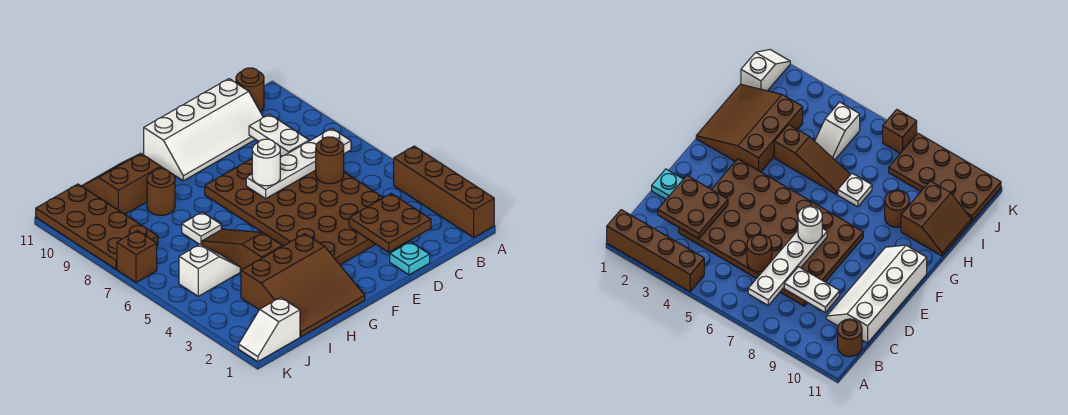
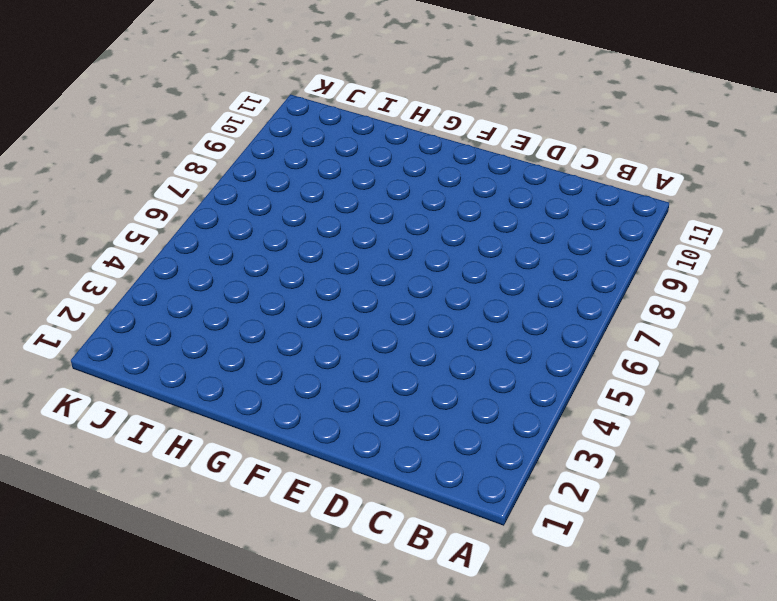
none -> brown brick A1:A4 level 1
none -> brown round brick B11 level 1
none -> brown plate C3:F8 level 1

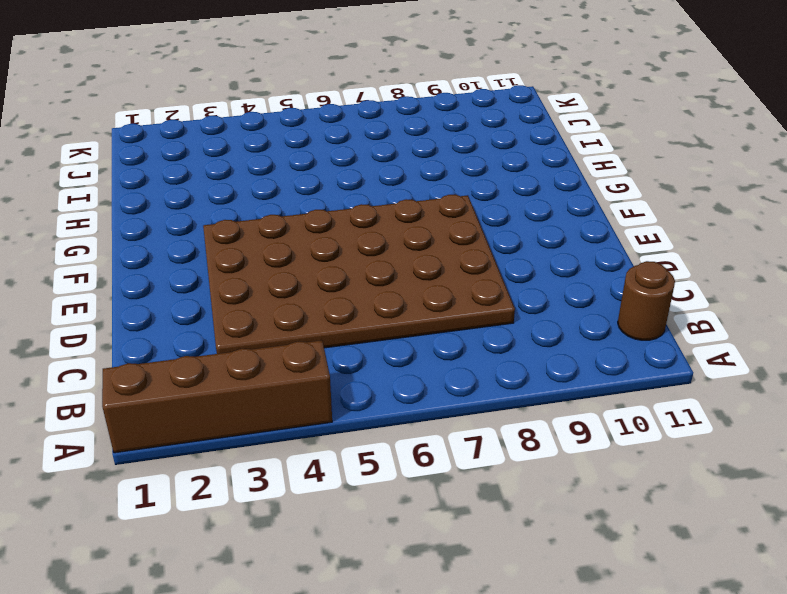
none -> white slope C10:F11 level 1 top 11
none -> cyan plate D1 level 1
none -> brown slope G1:I3 level 1 top 3

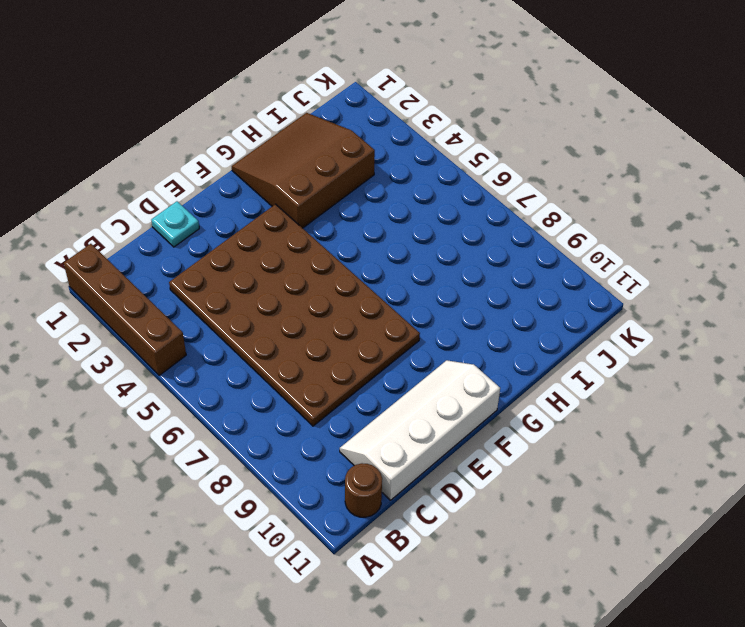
none -> brown slope H4:H6 level 1 top 4
none -> white plate H7 level 1
none -> brown round brick H9 level 1

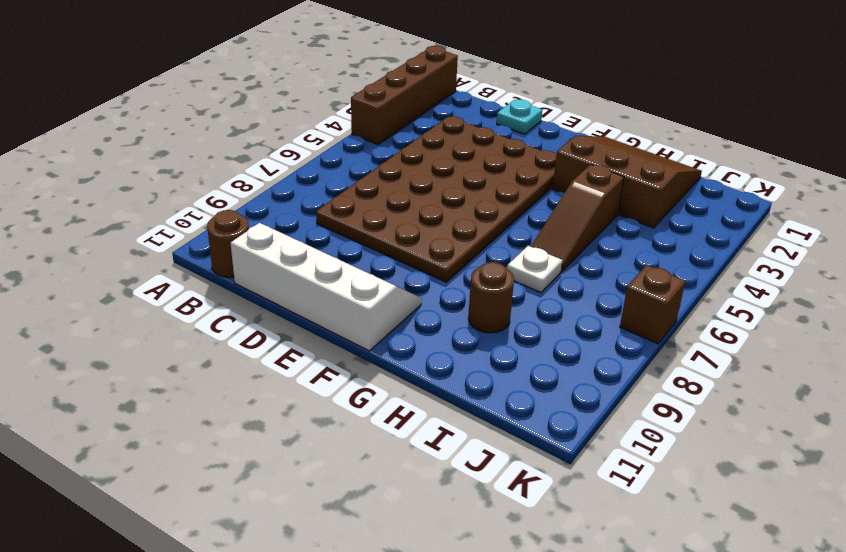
none -> brown slope H10:I11 level 1 top 10
none -> white slope I5:J5 level 1 top J
none -> white slope J1:K1 level 1 top J

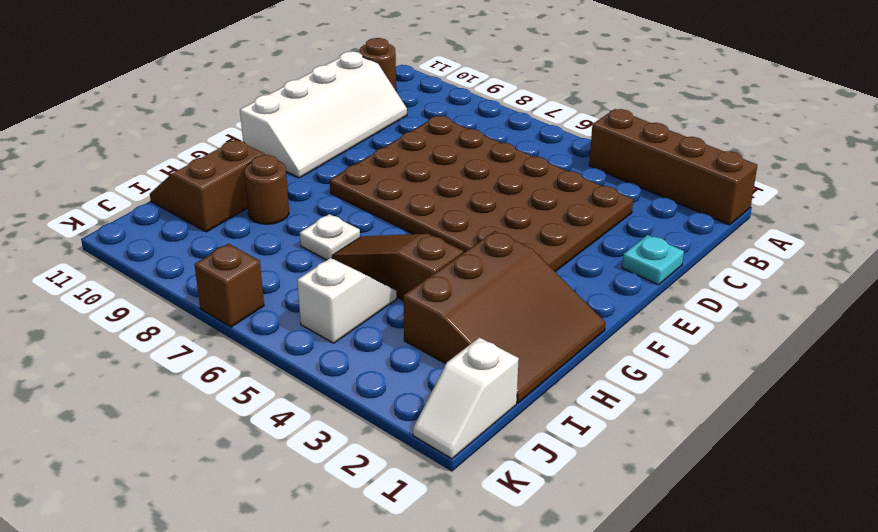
none -> brown plate J8:K11 level 1
none -> white plate B7:E7 level 2
none -> brown plate C2:D3 level 2

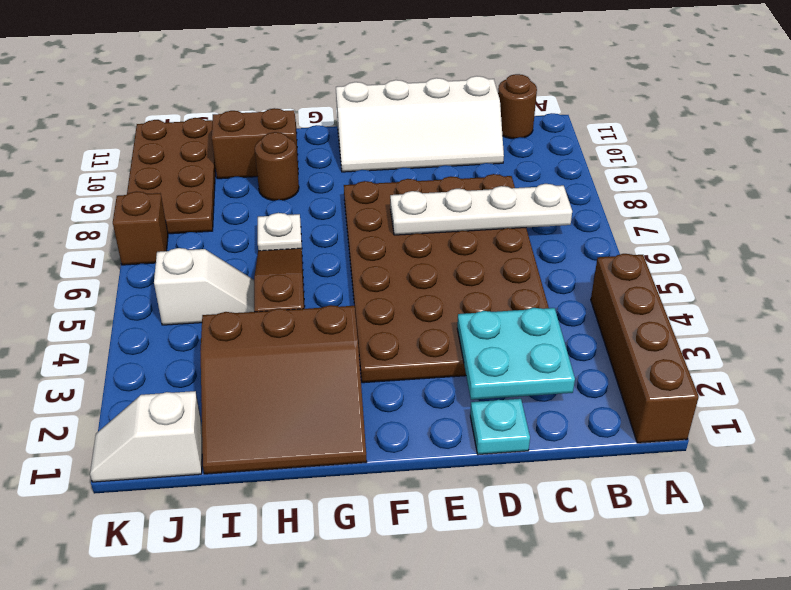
cyan plate C2:D3 level 2 -> brown plate C2:D3 level 2
none -> brown round brick C6 level 2
none -> white plate C8:C9 level 2
none -> white round brick E7 level 3

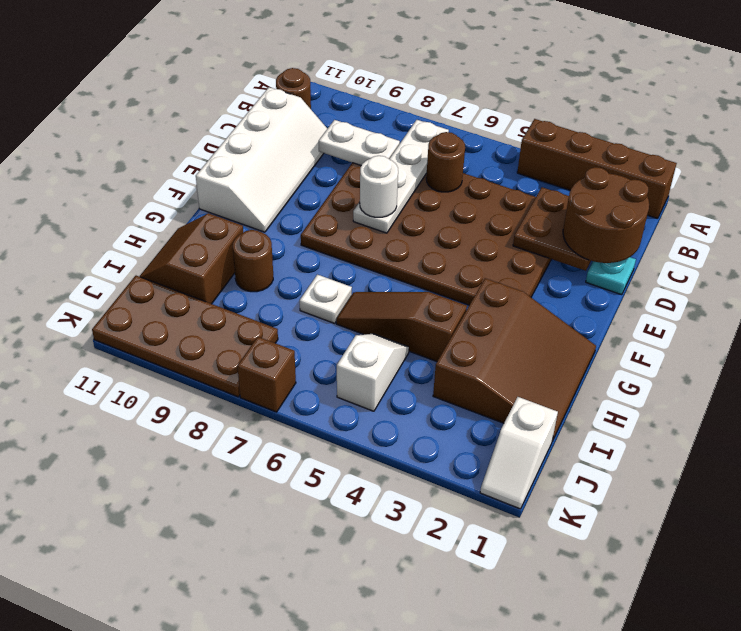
brown round brick C1:D2 level 3 -> none

